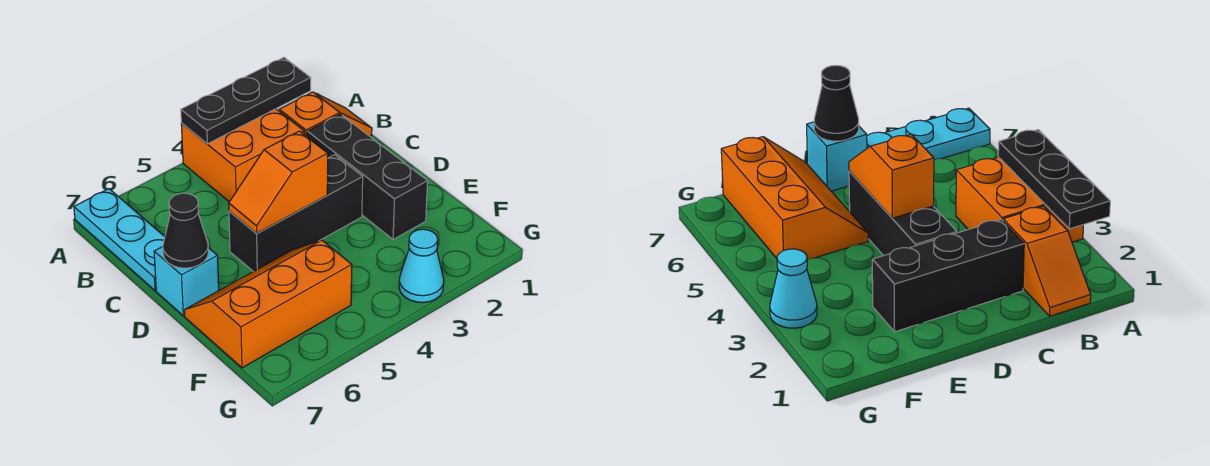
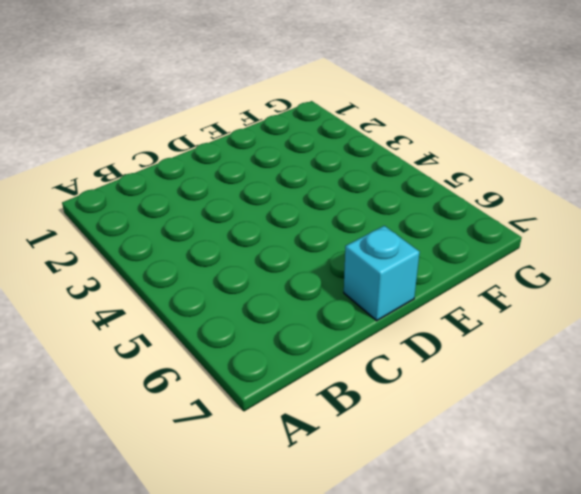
none -> orange brick A3:B4 level 1
none -> cyan plate A7:C7 level 1

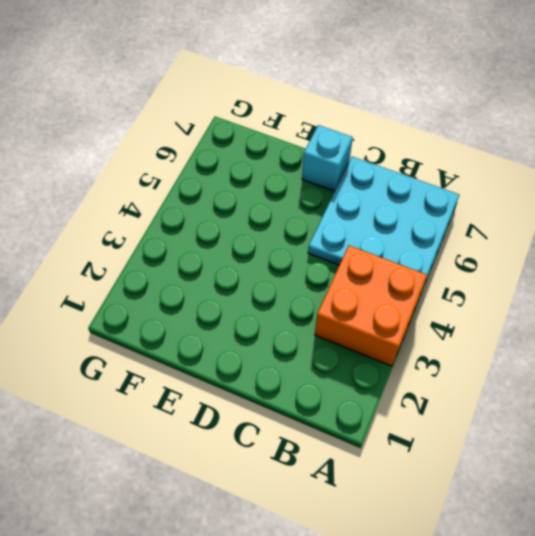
cyan plate A5:C7 level 1 -> cyan plate A7:C7 level 1
none -> orange slope B1:B2 level 1 top 2
none -> black brick C2:E2 level 1

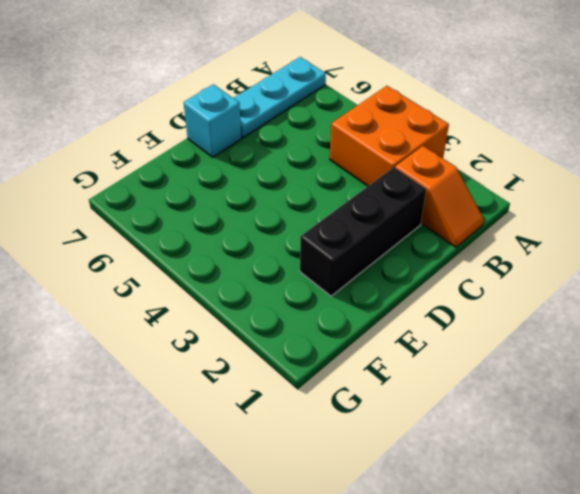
none -> black brick D3:D5 level 1
none -> orange slope E5:F7 level 1 top F

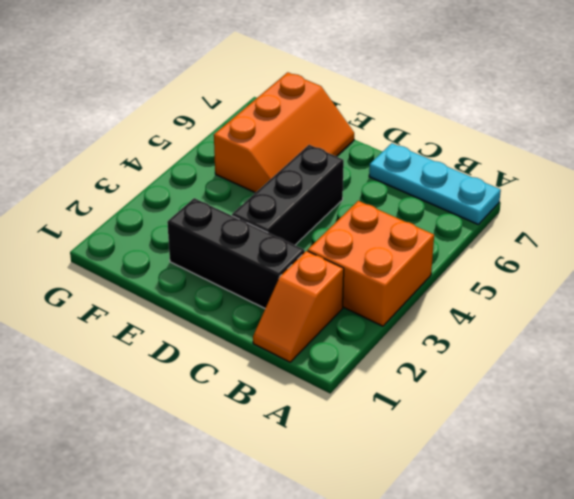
none -> cyan brick D7 level 1
none -> cyan cone G3 level 1

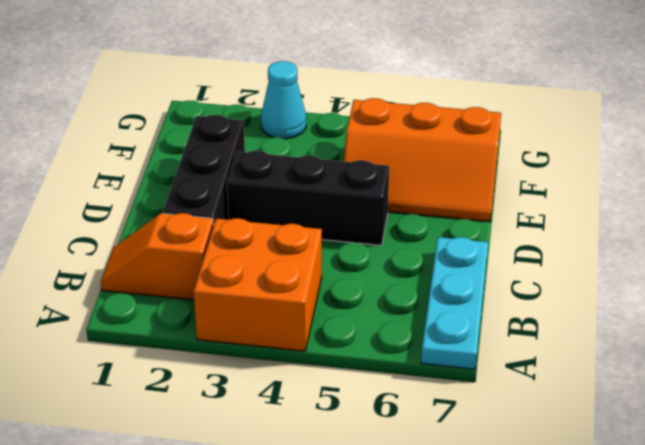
none -> cyan brick D7 level 1
none -> black plate A2:A4 level 2

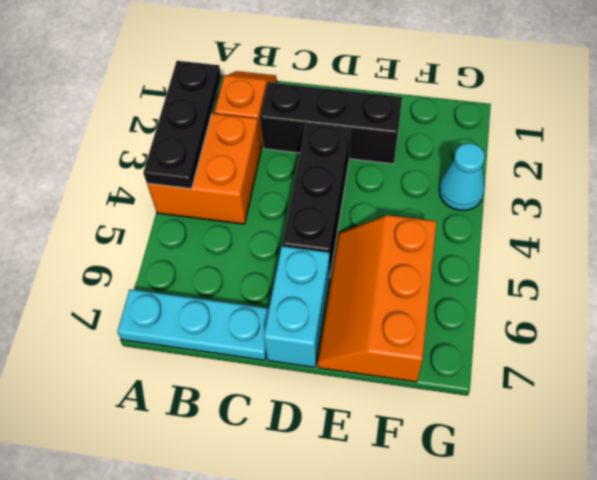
cyan brick D6:D7 level 1 -> cyan brick D7 level 1
none -> orange slope D4:D5 level 2 top 4
none -> black cone D7 level 2

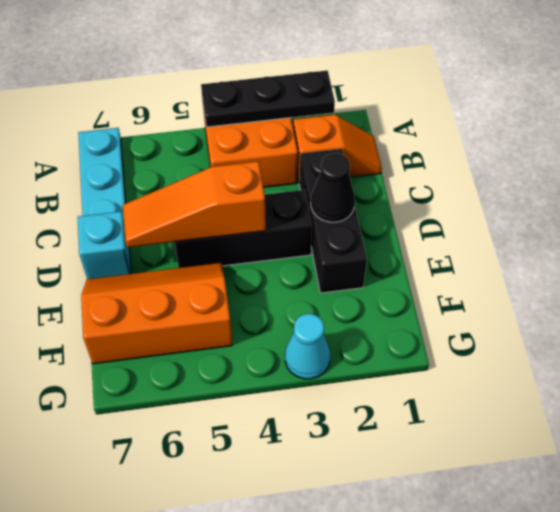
black cone D2 level 2 -> black cone D7 level 2
orange slope D4:D6 level 2 top 4 -> orange slope D4:D5 level 2 top 4

